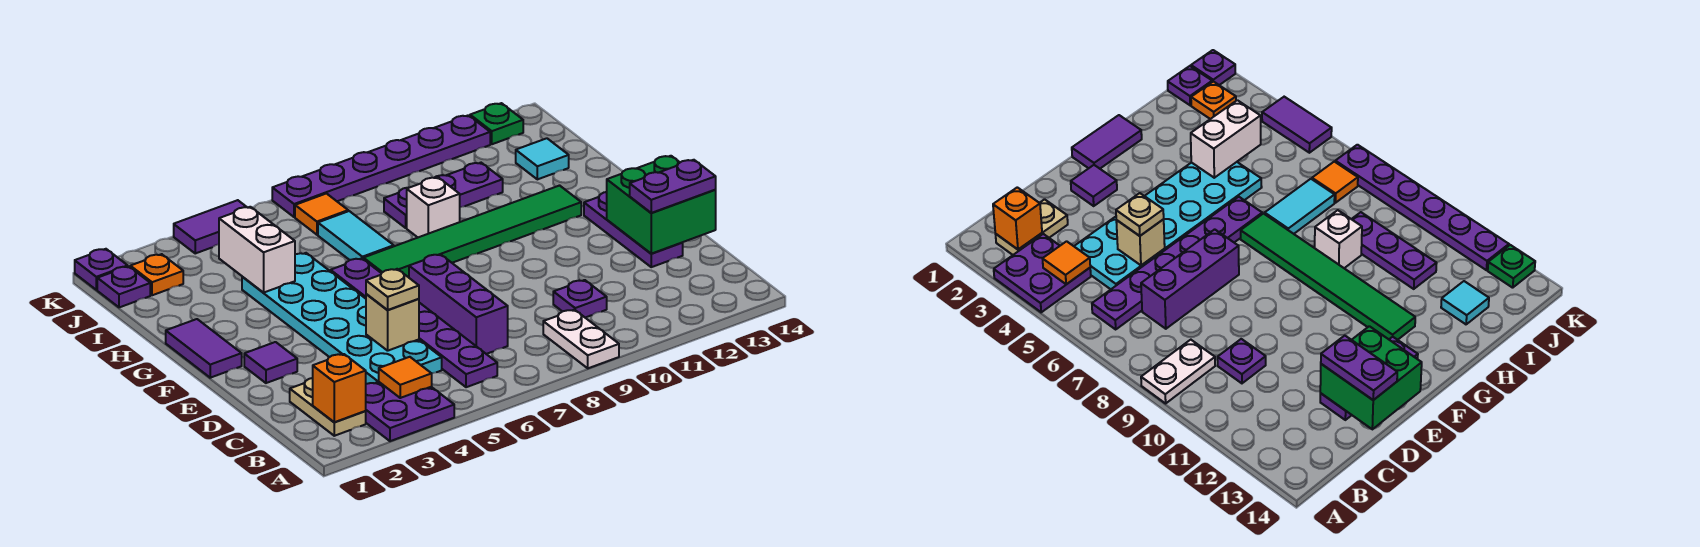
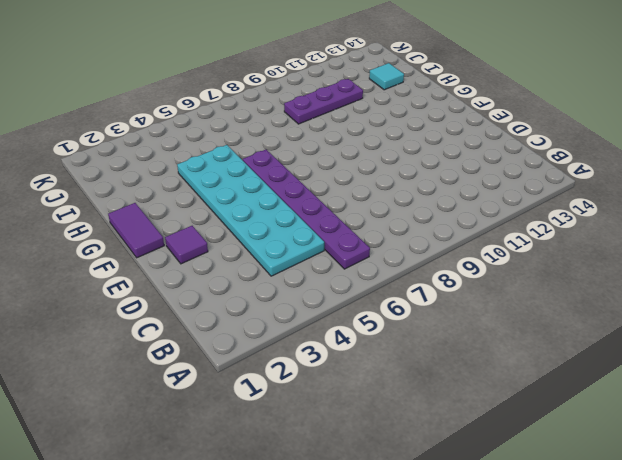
none -> purple plate A3:B4 level 1
none -> white plate A9:B9 level 1
none -> tan plate B2:C2 level 1

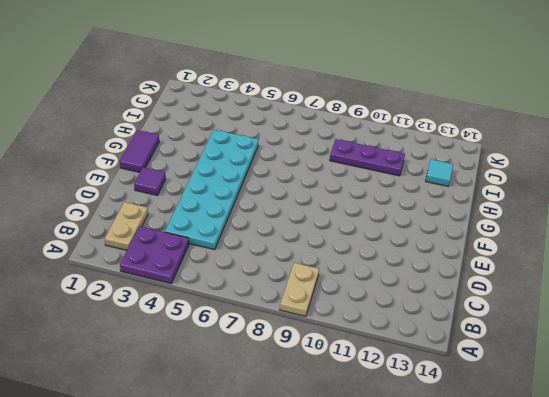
tan plate A9:B9 level 1 -> white plate A9:B9 level 1
none -> purple plate B6:G6 level 1
none -> purple brick C7:E7 level 1
none -> purple plate C10 level 1

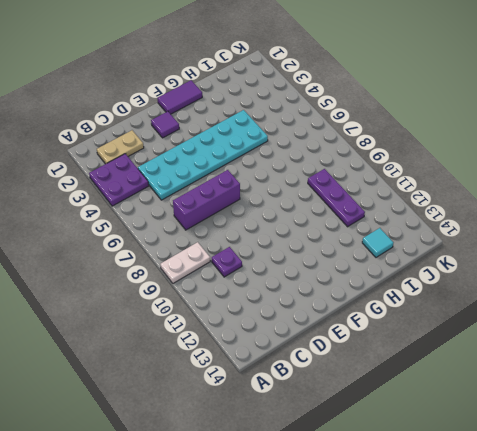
none -> purple plate B6:G6 level 1
none -> purple plate D13:F13 level 1
none -> green tile G7:G12 level 1

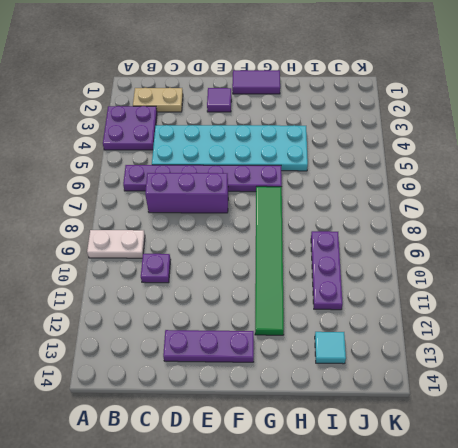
none -> cyan tile H7:I7 level 1
none -> white brick H9 level 1
none -> purple plate J1 level 1

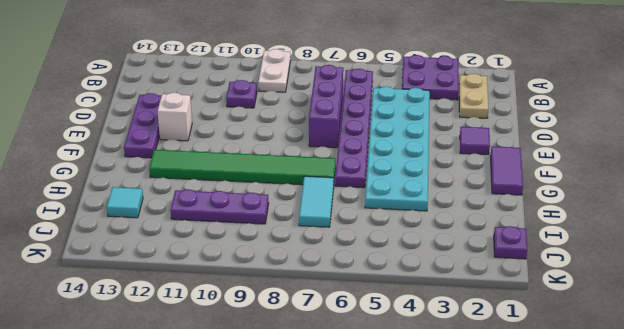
white brick E12 level 1 -> white brick H9 level 1
none -> orange plate J2 level 1
none -> orange tile J7 level 1
none -> purple plate K1 level 1

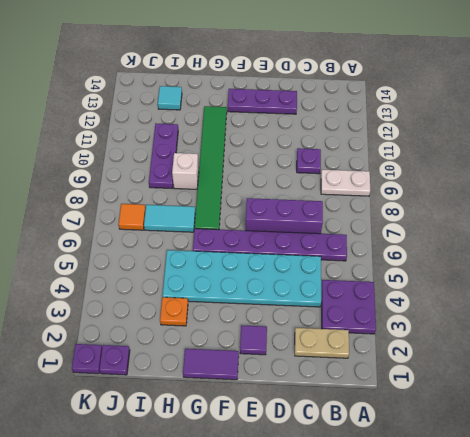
orange plate H3 level 1 -> orange plate J2 level 1
none -> purple tile K4:K5 level 1
none -> purple plate K7:K12 level 1
none -> green plate K13 level 1

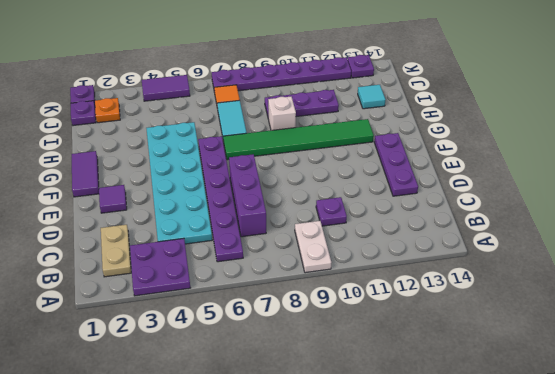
purple plate K13 level 1 -> green plate K13 level 1
none -> orange brick B2 level 2
none -> orange tile B4 level 2
none -> tan brick D5 level 2

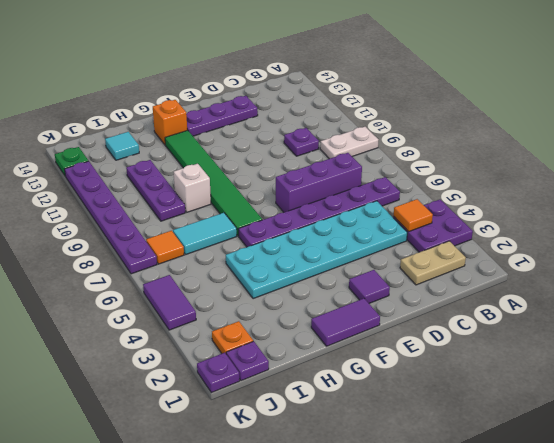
orange brick G13 level 1 -> orange brick B2 level 2
none -> tan brick D5 level 2
none -> green brick D13:E14 level 2
none -> white brick H4:I4 level 2

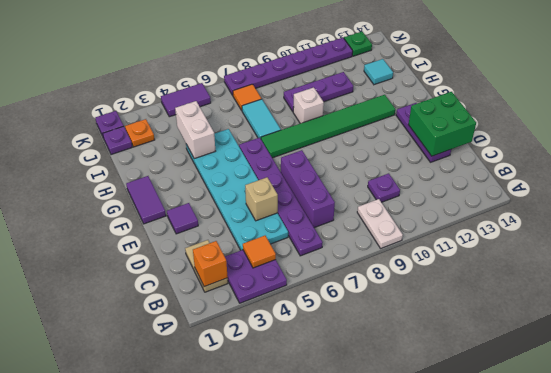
none -> tan plate D5 level 3
none -> purple plate D13:D14 level 3

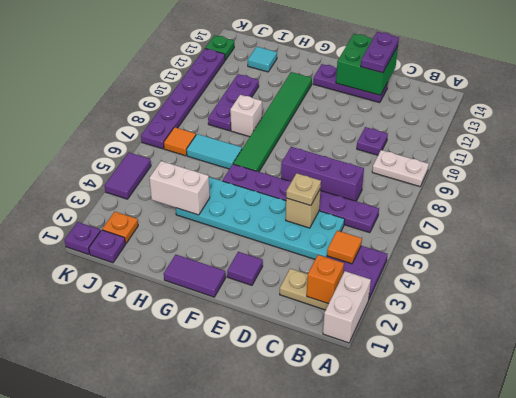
white brick A1:A2 level 1 -> none

